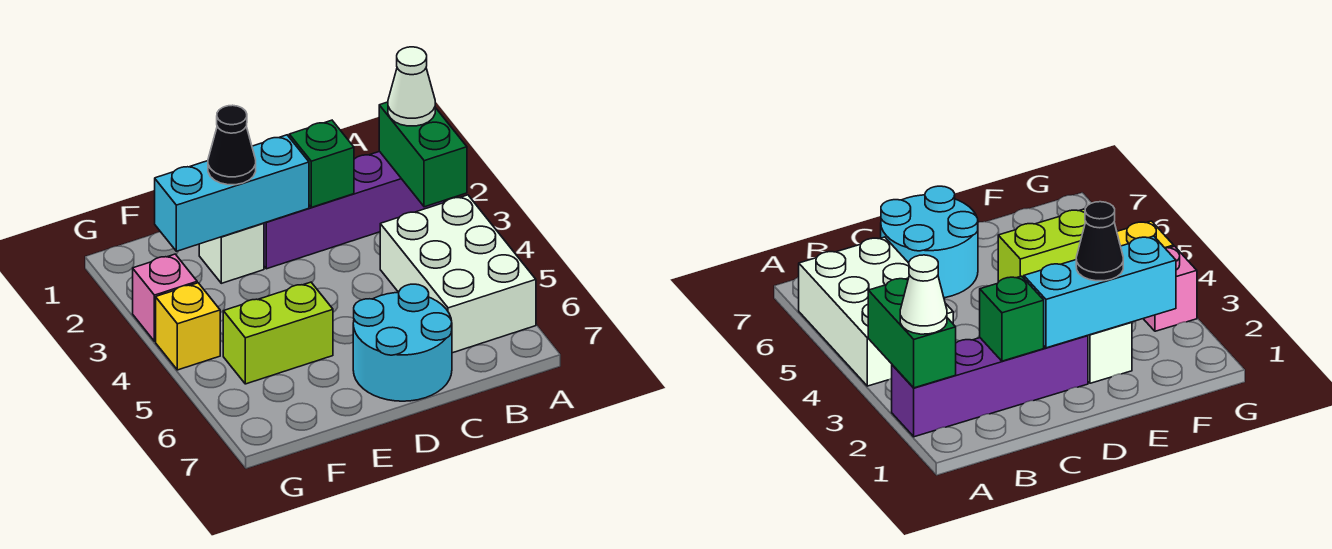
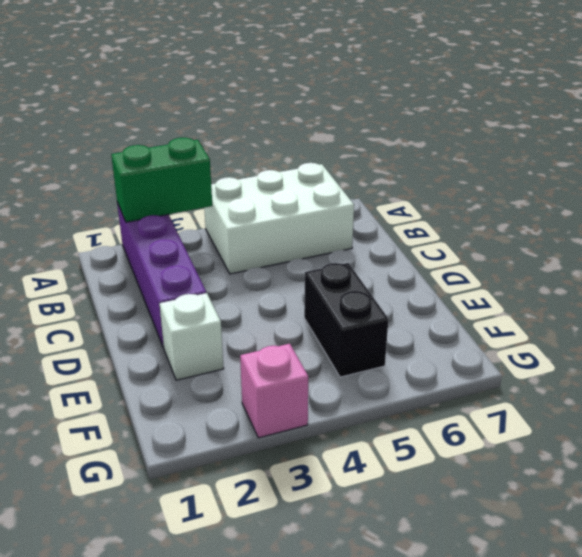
black brick E5:F5 level 1 -> lime brick E5:F5 level 1
none -> cyan round brick C6:D7 level 1
none -> yellow brick G4 level 1
none -> green brick C2 level 2

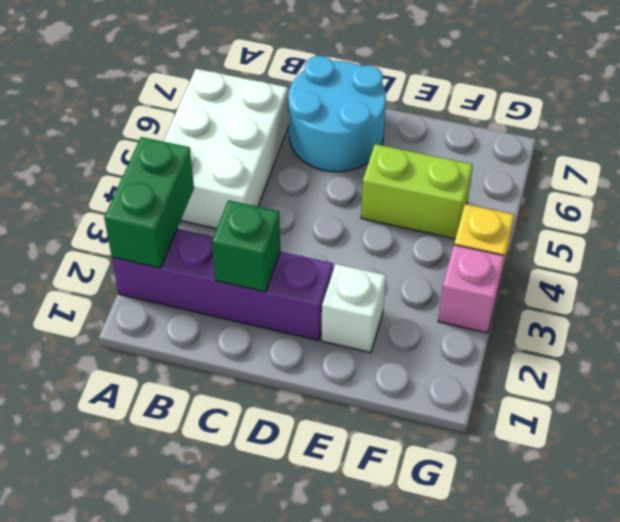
none -> cyan brick D2:F2 level 2
none -> white cone A2 level 3
none -> black cone E2 level 3

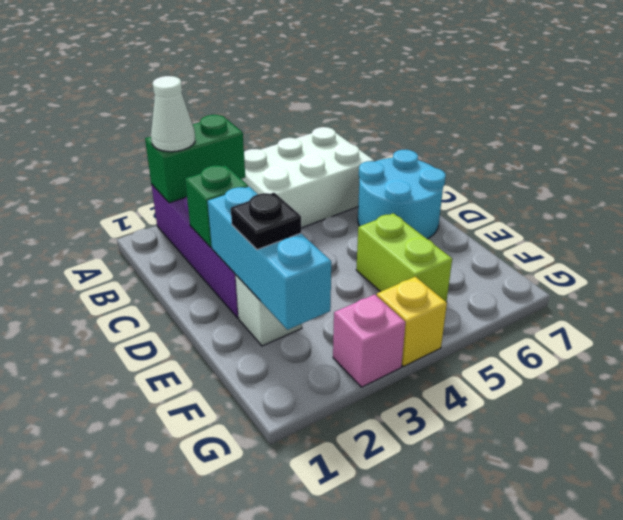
black plate E2 level 3 -> black cone E2 level 3

